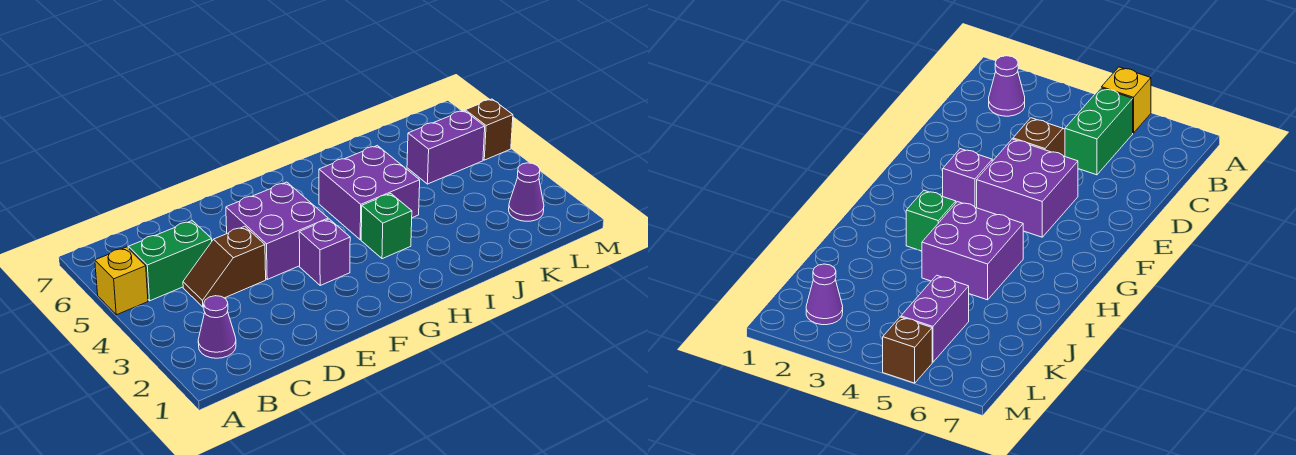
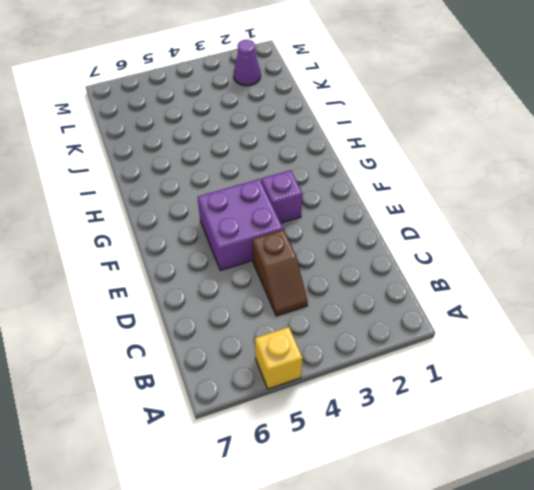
none -> purple cone B2 level 1
none -> green brick B5:C5 level 1

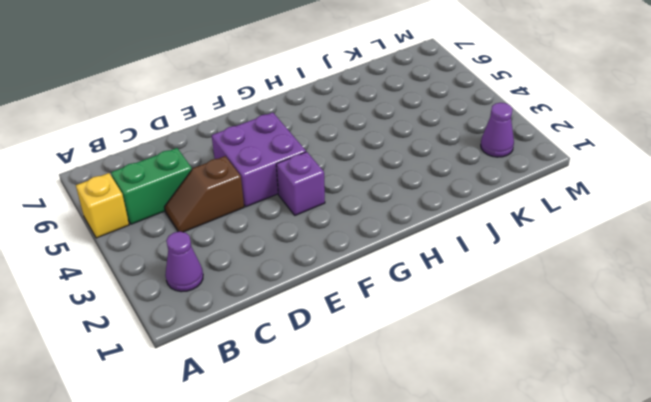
none -> green brick H3 level 1
none -> purple brick H4:I5 level 1

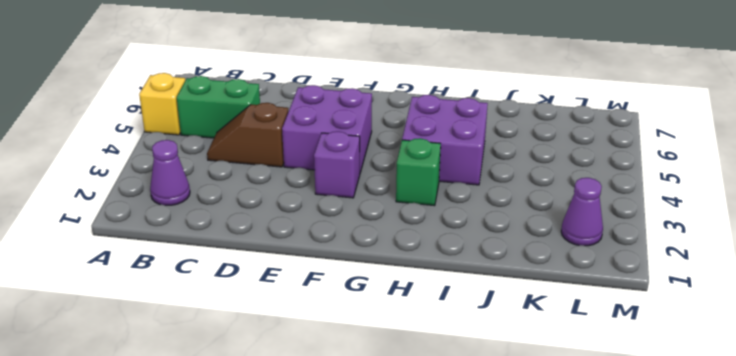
none -> purple brick K5:L5 level 1
none -> brown brick M5 level 1

